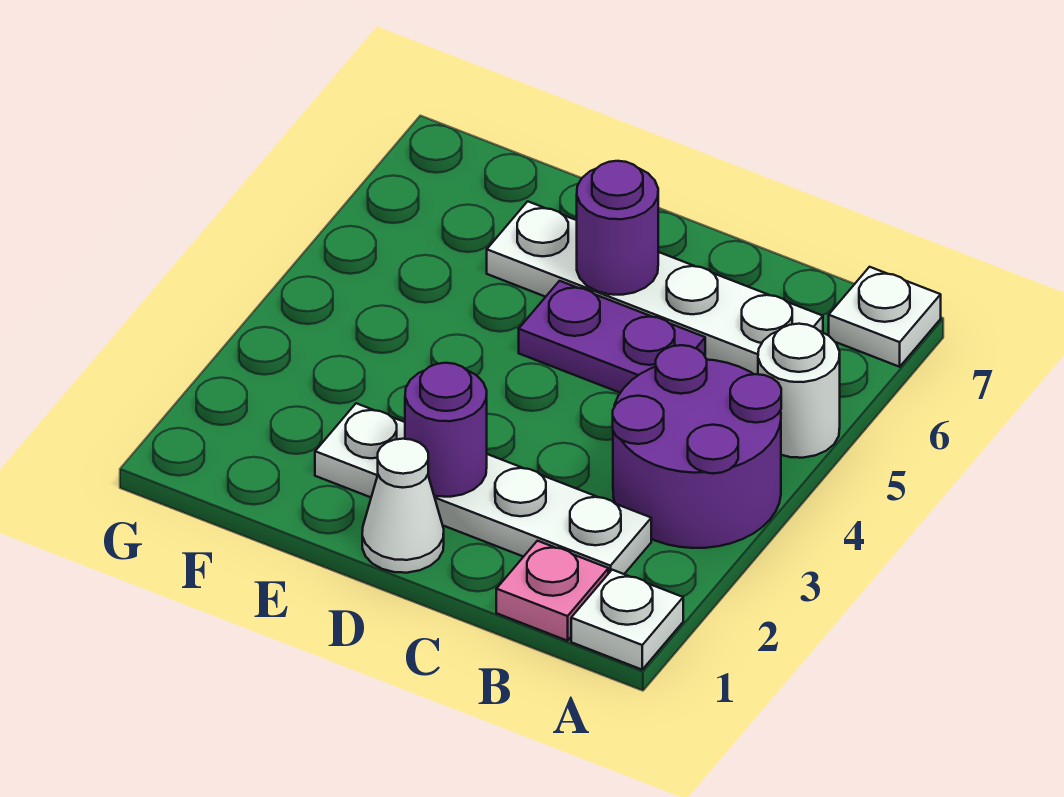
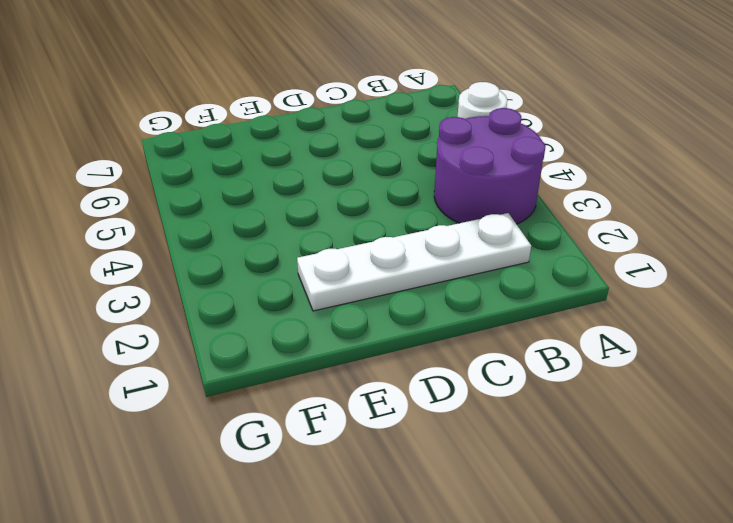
none -> white plate A1 level 1
none -> white plate A7 level 1

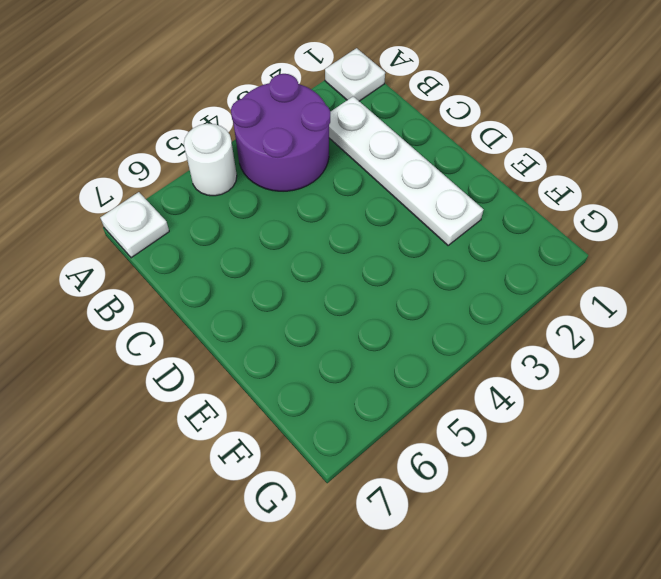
none -> pink plate B1 level 1
none -> white plate B6:E6 level 1

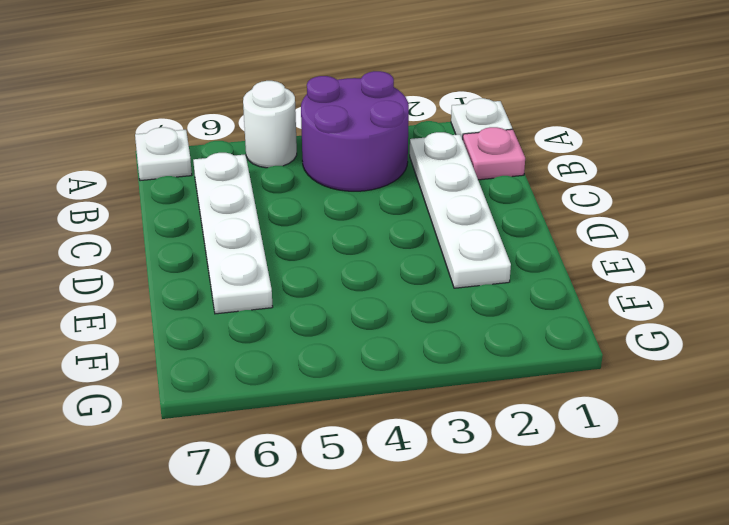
none -> purple plate C5:D5 level 1
none -> white cone D1 level 1

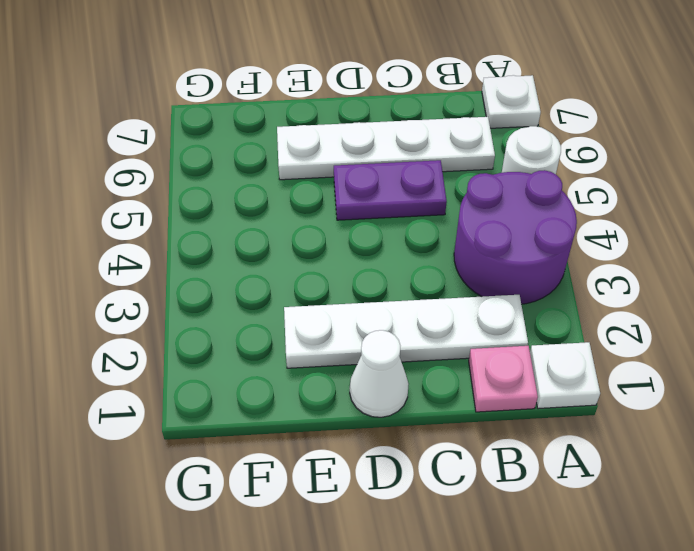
none -> purple round brick D2 level 2
none -> purple round brick D6 level 2

